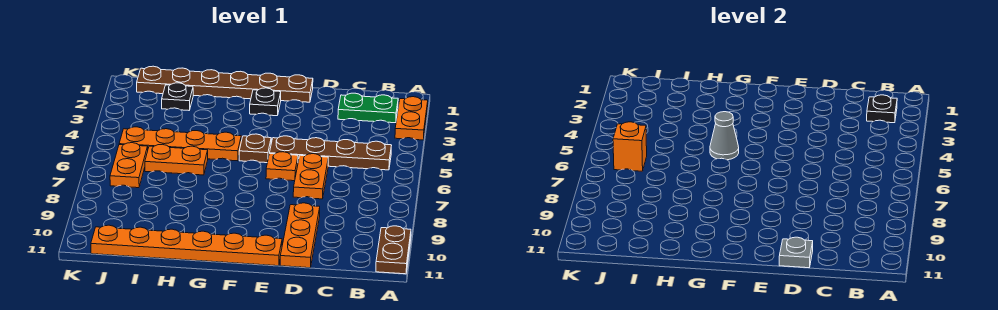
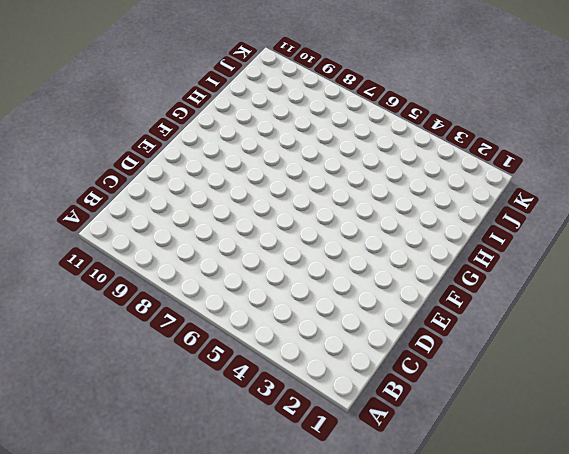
none -> orange plate A2:A3 level 1
none -> brown plate A10:A11 level 1
none -> green plate B2:C2 level 1

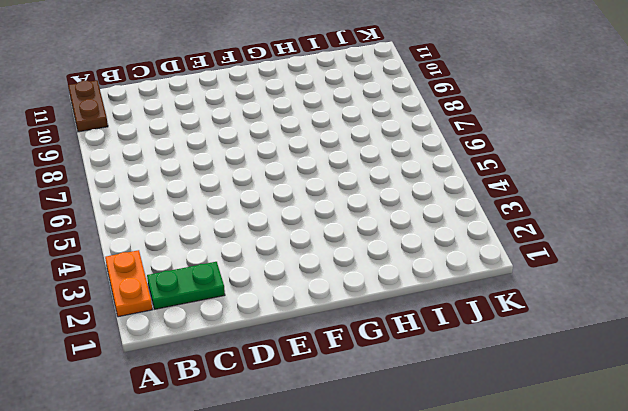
none -> brown plate B5:E5 level 1
none -> orange plate D6:D7 level 1
none -> orange plate D9:D11 level 1

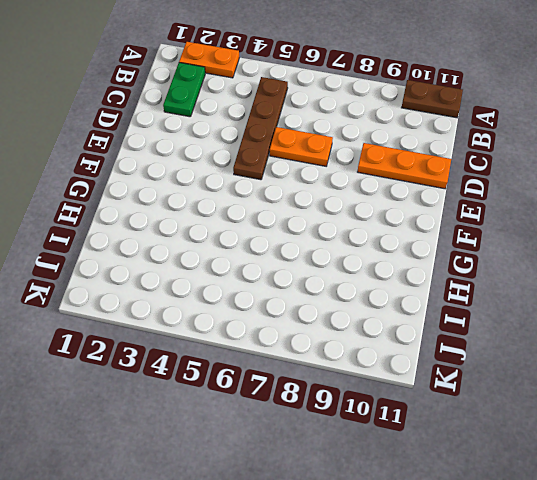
none -> brown plate E1:J1 level 1
none -> orange plate E6 level 1
none -> orange plate E11:J11 level 1

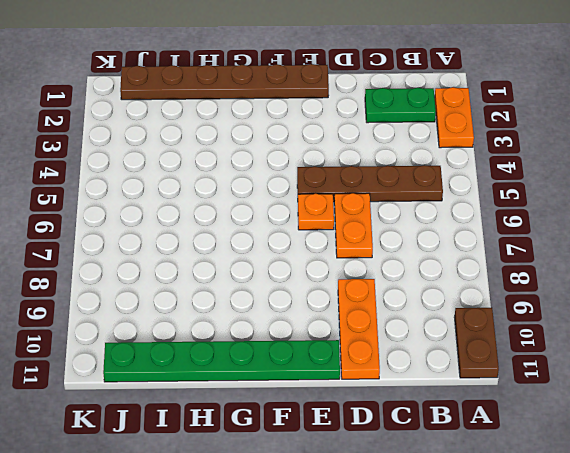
green plate E11:J11 level 1 -> orange plate E11:J11 level 1
none -> black plate F2 level 1
none -> brown plate F5 level 1
none -> orange plate G5:J5 level 1

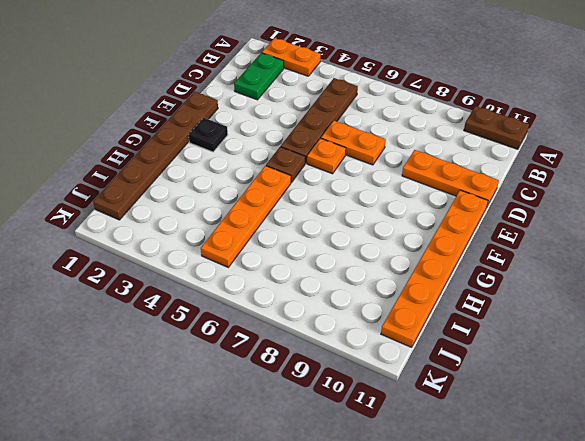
none -> orange plate H6:I6 level 1
none -> black plate I2 level 1
none -> orange plate J6:J7 level 1

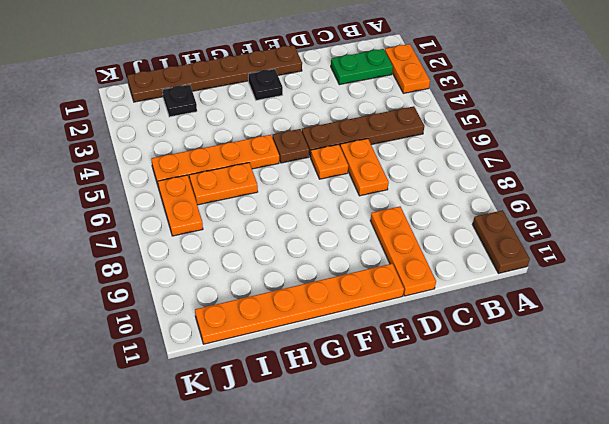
none -> black plate B2 level 2
none -> grey plate D11 level 2
none -> grey cone G5 level 2

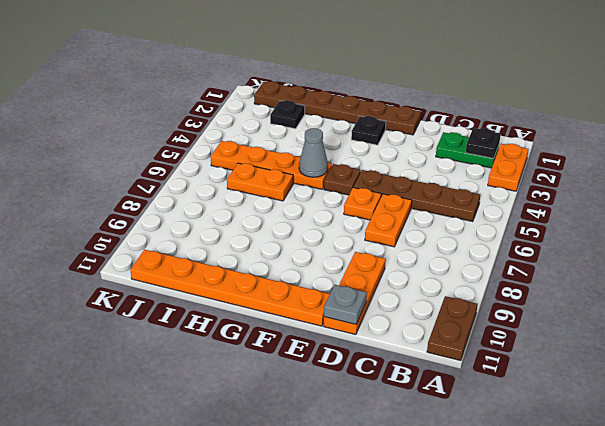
none -> orange plate J6:J7 level 1
none -> orange brick J6 level 2

